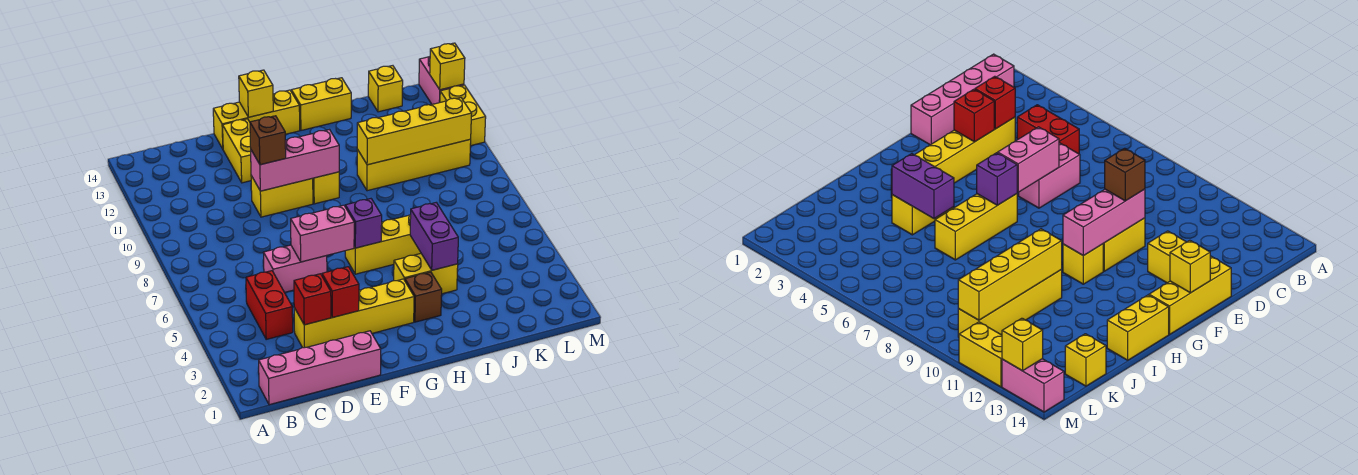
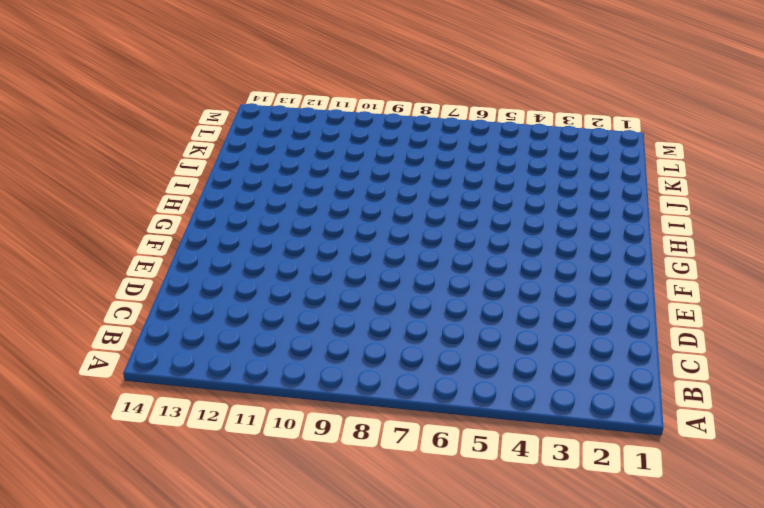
none -> pink brick B1:E1 level 1
none -> red brick C4:C5 level 1
none -> yellow brick D3:G3 level 1

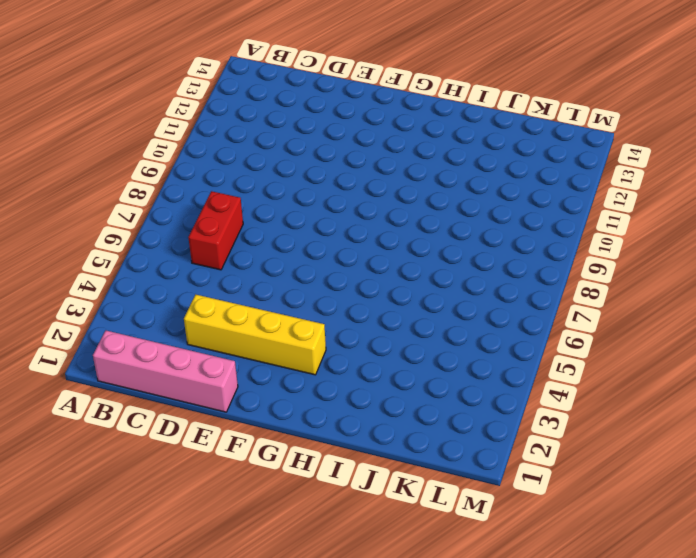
red brick C6:C7 level 1 -> red brick C4:C5 level 1
none -> pink brick D6:E6 level 1
none -> yellow brick E10:F10 level 1
none -> yellow brick E12:E13 level 1

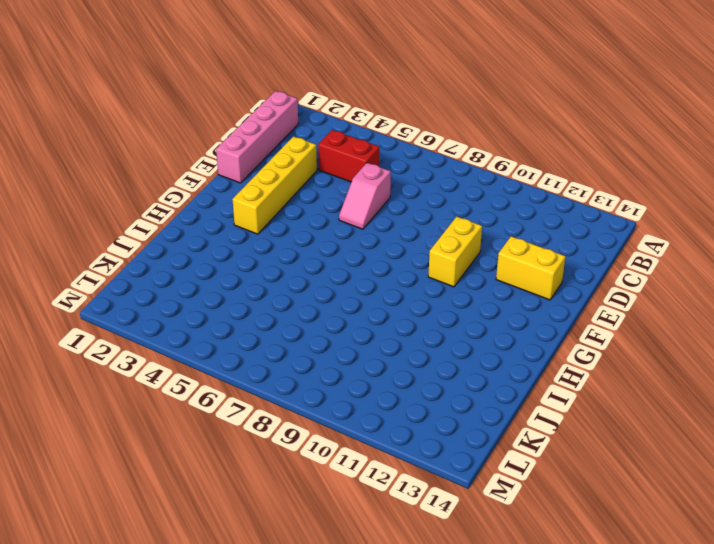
pink slope D6:E6 level 1 top D -> pink brick D6:E6 level 1
none -> yellow brick E14:G14 level 1
none -> yellow brick G6:I6 level 1
none -> yellow brick G10 level 1

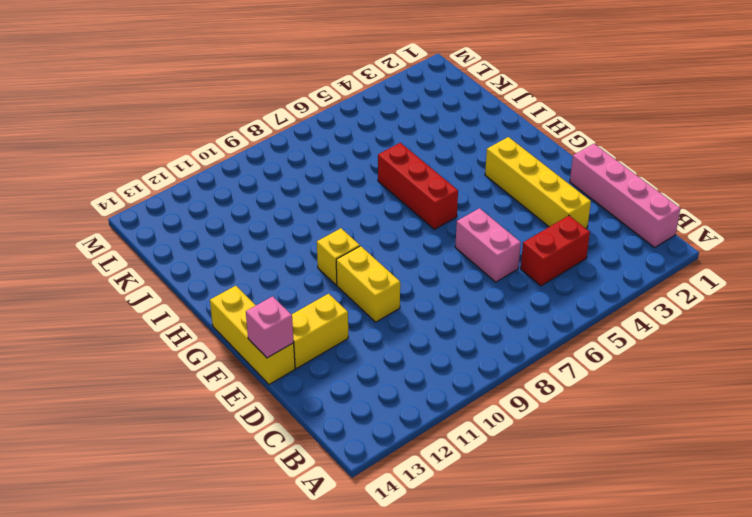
pink brick E14 level 2 -> none
red brick G6:I6 level 1 -> yellow brick G6:I6 level 1
none -> brown brick H3 level 1
none -> yellow brick H4:I4 level 1
none -> yellow brick H14:I14 level 1

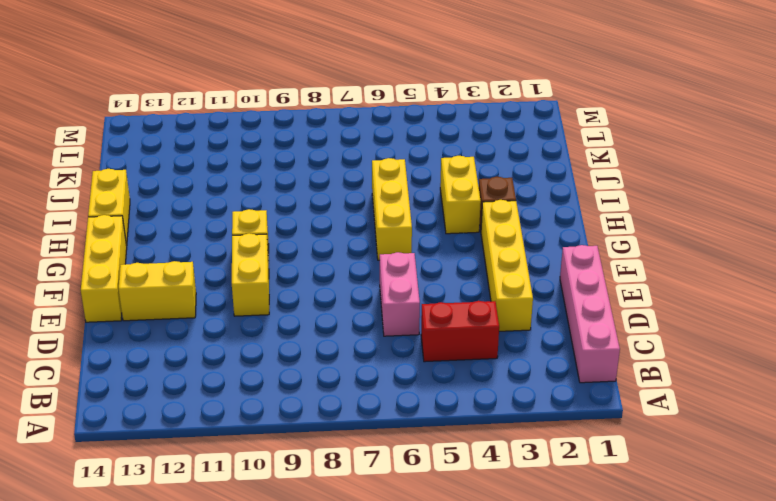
none -> yellow brick I10:L10 level 1
none -> yellow brick K14 level 1
none -> yellow brick M11:M12 level 1

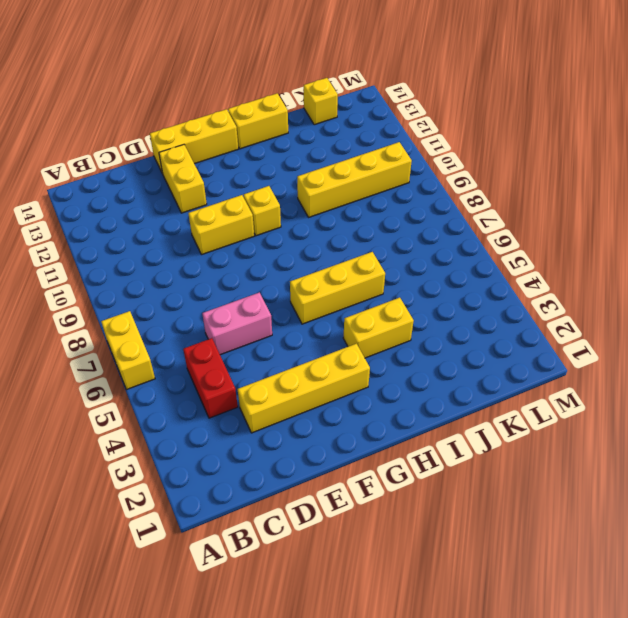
yellow brick A6:A7 level 1 -> yellow brick M11:M12 level 1
none -> pink brick B1:E1 level 1
none -> brown brick H3 level 1
none -> pink brick M13:M14 level 1

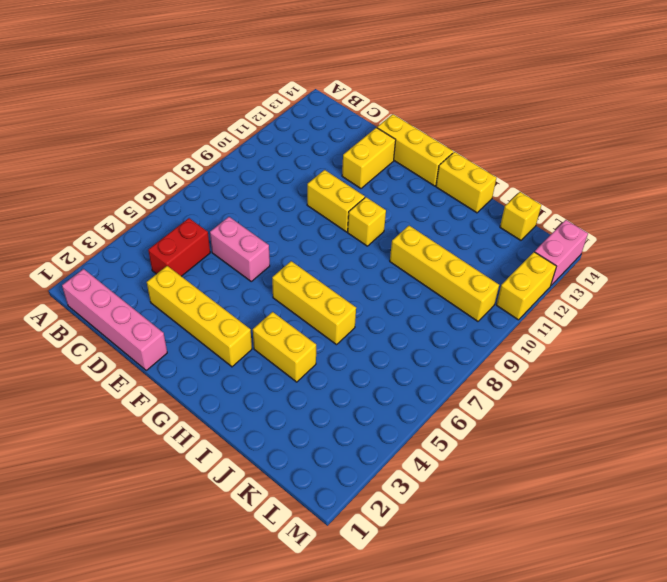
none -> brown brick H3 level 1
none -> red brick D3 level 2
none -> red brick E3 level 2

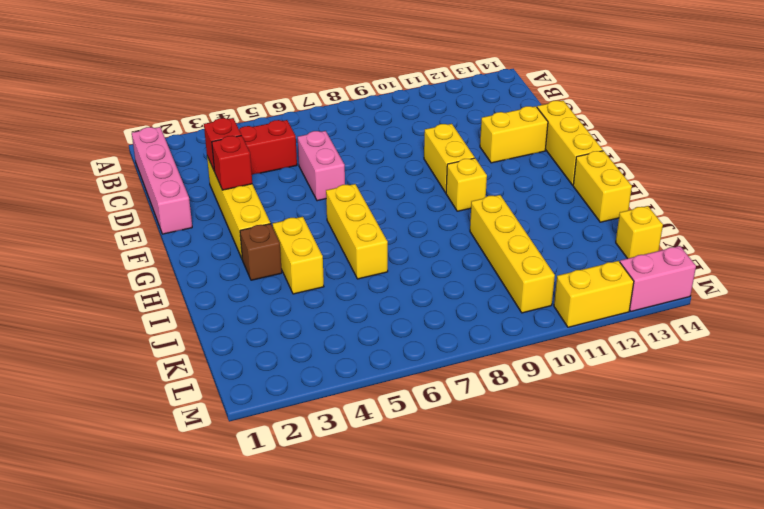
none -> pink brick E6:F6 level 2
none -> pink brick E10:G10 level 2
none -> yellow brick F14 level 2

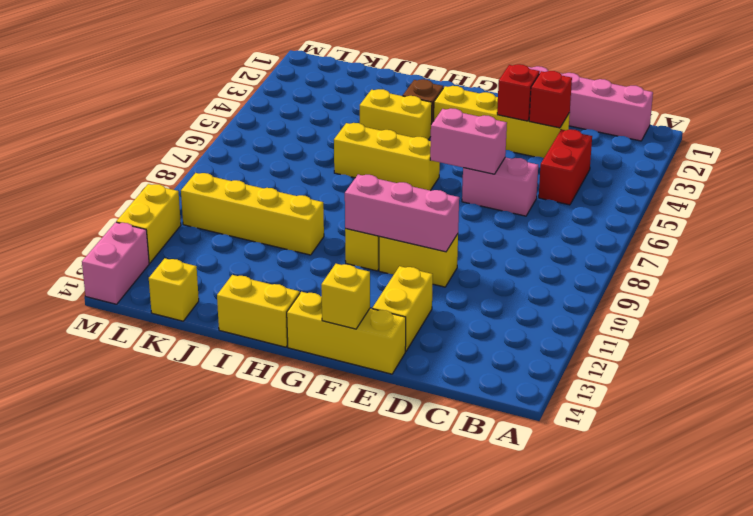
none -> purple brick G6 level 2
none -> purple brick I4:I5 level 2
none -> yellow brick I10:L10 level 2

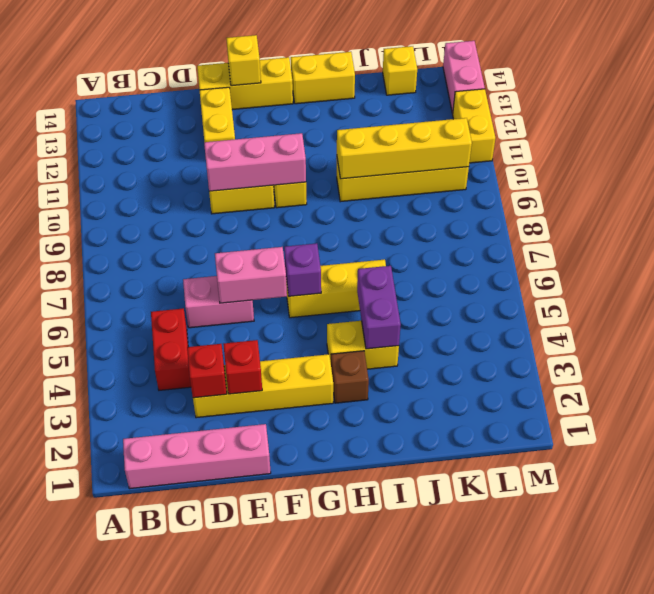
none -> yellow brick M13 level 2
none -> brown brick E10 level 3

